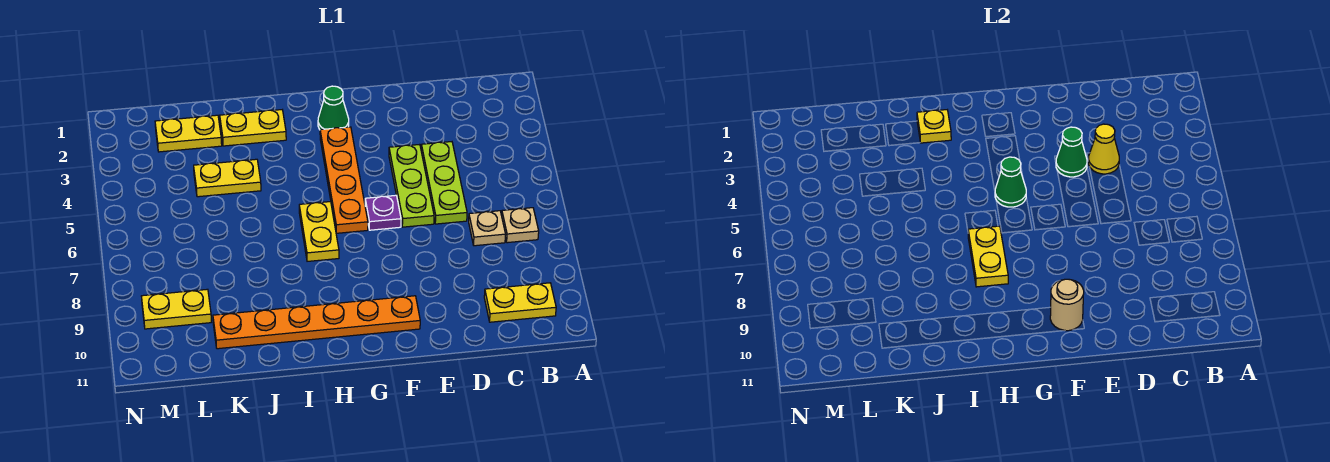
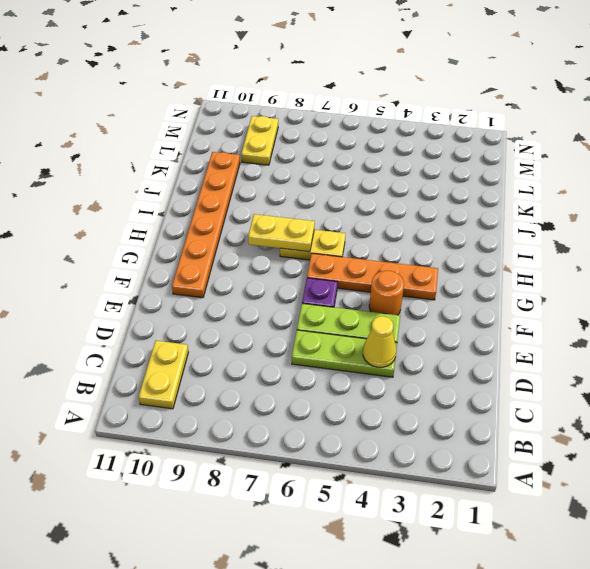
orange round brick F4 level 1 -> none
none -> tan plate B7 level 1
none -> tan plate C7 level 1
none -> green cone G2 level 1

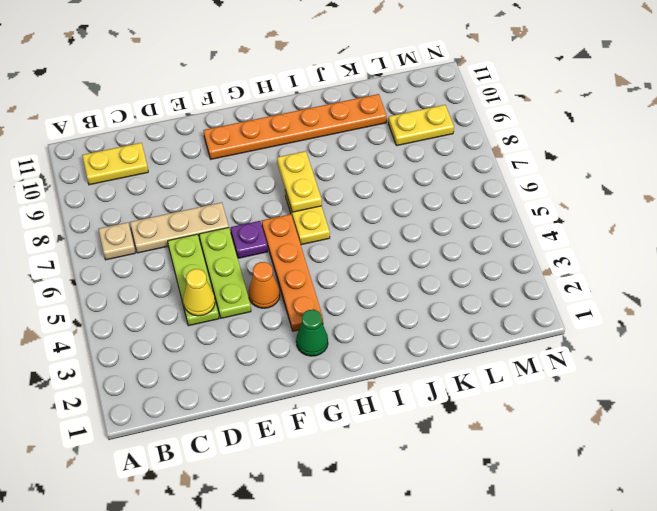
tan plate C7:E7 level 1 -> tan plate C7 level 1
orange cone F4 level 1 -> none
none -> yellow plate I2:J2 level 1
none -> yellow plate J4:K4 level 1
none -> yellow plate K2:L2 level 1

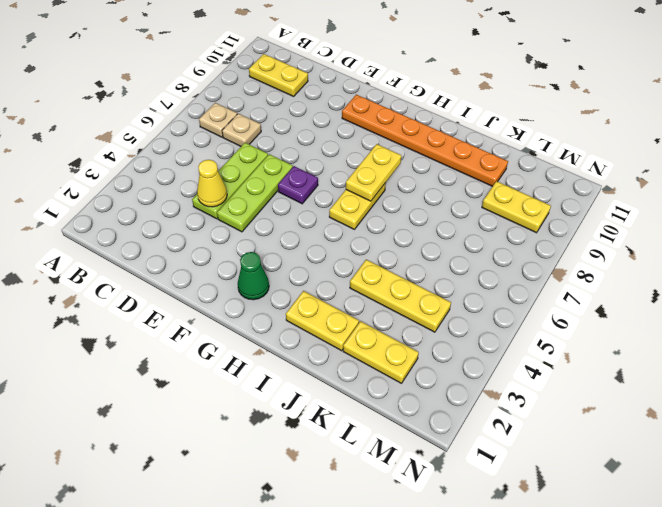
yellow plate J4:L4 level 1 -> yellow plate J4:K4 level 1
none -> orange plate G3:G6 level 1
none -> green cone E4 level 2
none -> tan round brick F10 level 2

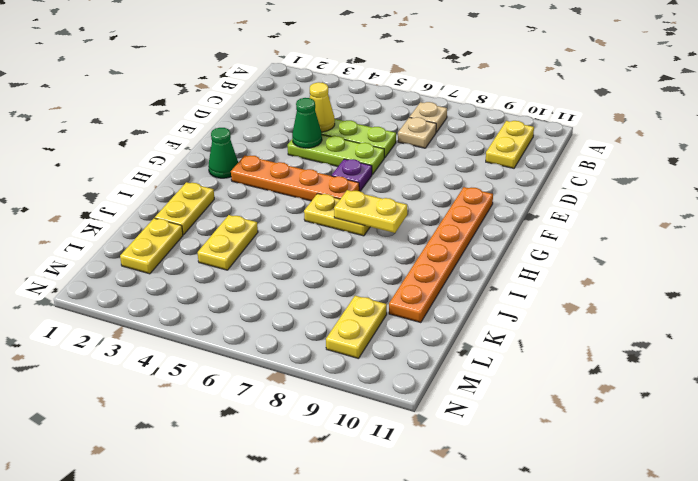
none -> tan round brick F10 level 2
none -> green cone G5 level 2
none -> yellow plate I2 level 2

